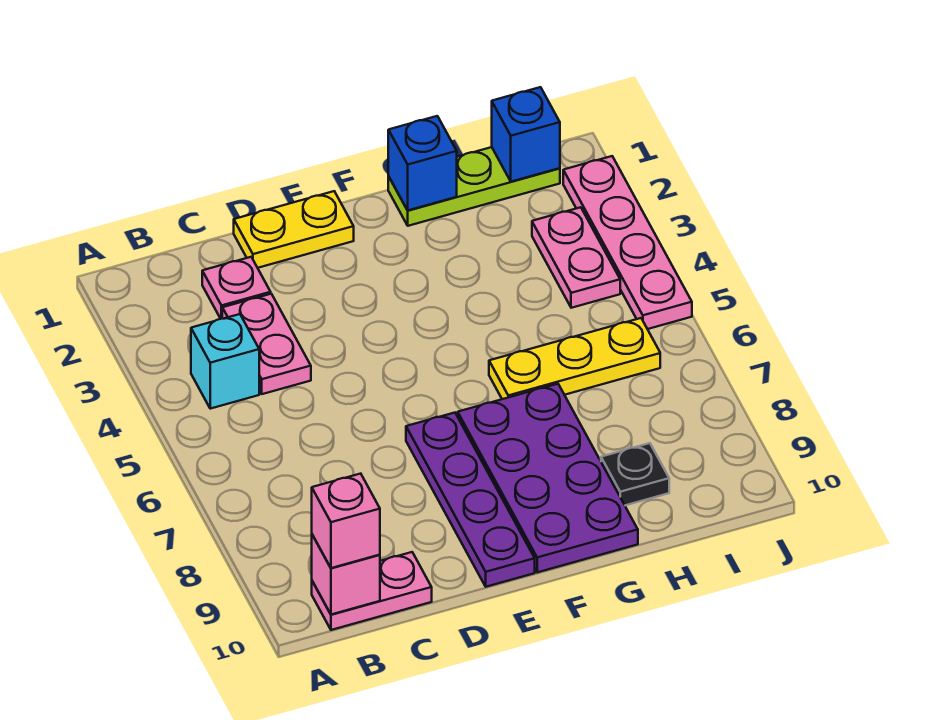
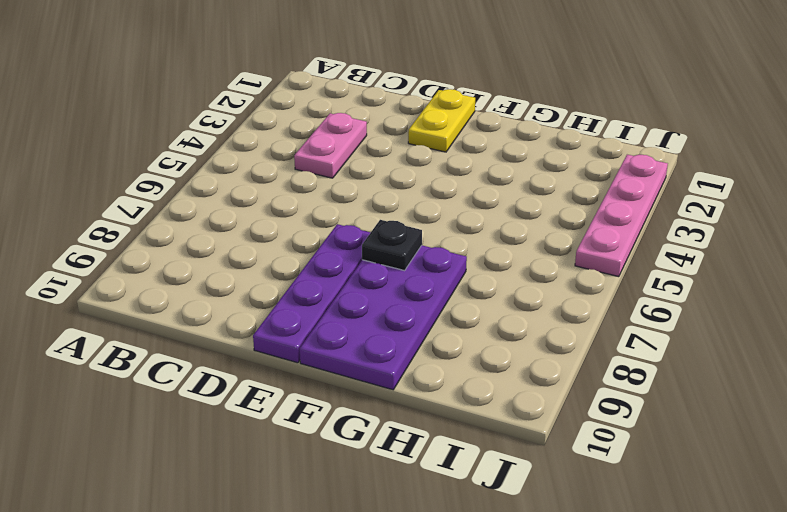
yellow plate E1:E2 level 1 -> yellow plate D1:E1 level 1
black plate F7 level 2 -> black plate H9 level 1
none -> cyan brick B4 level 1
none -> pink plate B10:C10 level 1
none -> pink plate C2 level 1

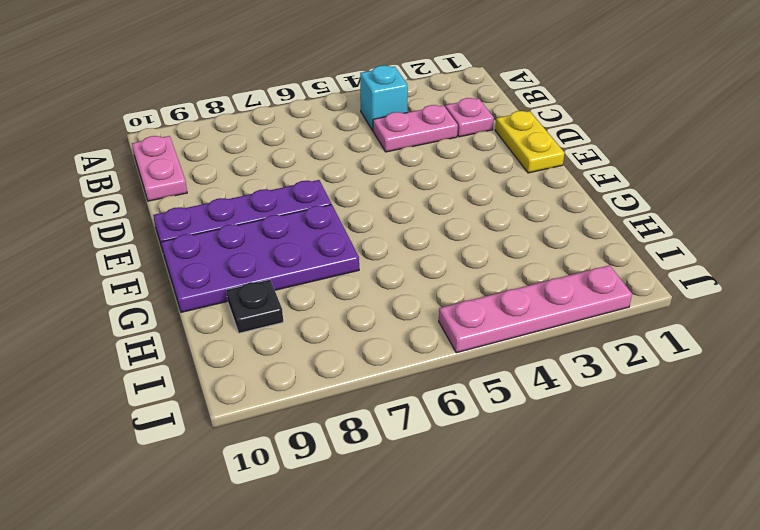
none -> lime plate G1:I1 level 1
none -> yellow plate G6:I6 level 1
none -> pink plate I3:I4 level 1

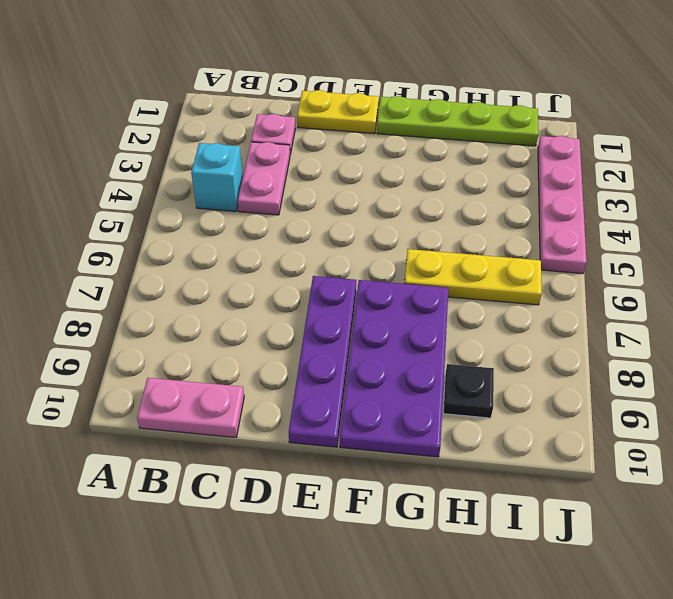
lime plate F1:I1 level 1 -> lime plate G1:I1 level 1
none -> pink plate I3:I4 level 1
none -> pink brick B10 level 2
none -> blue brick G1 level 2

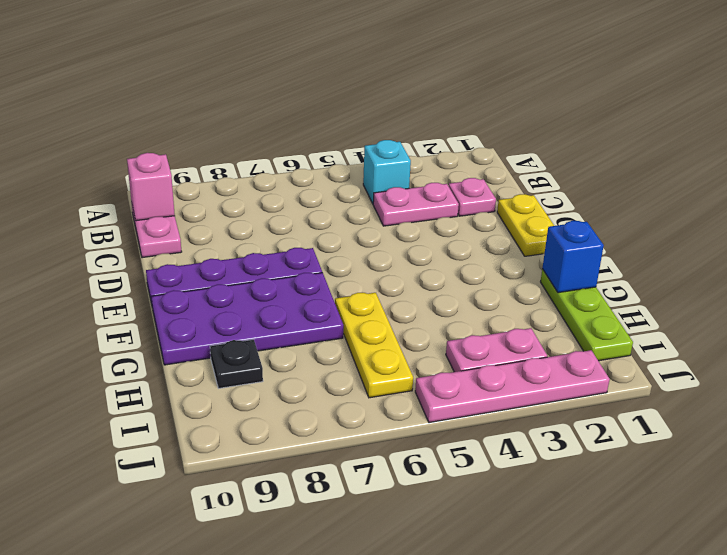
none -> blue brick I1 level 2
none -> pink brick B10 level 3

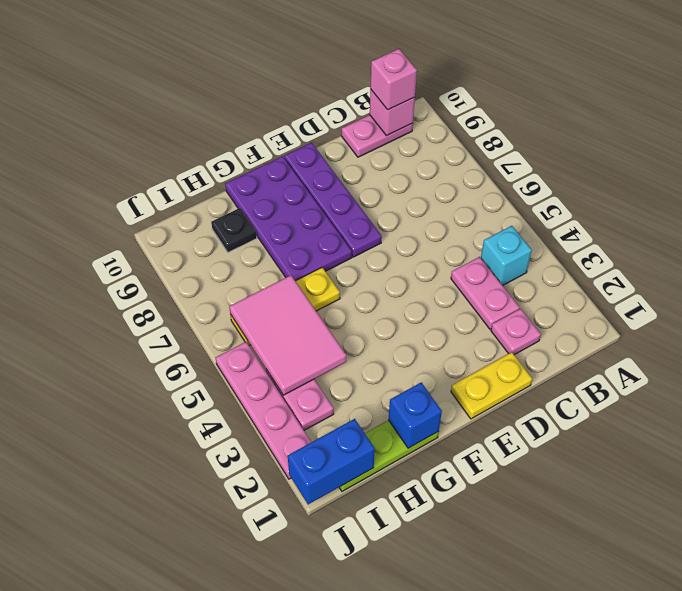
pink tile H4:I6 level 2 -> none
blue brick I1:J1 level 2 -> blue brick I1 level 2

